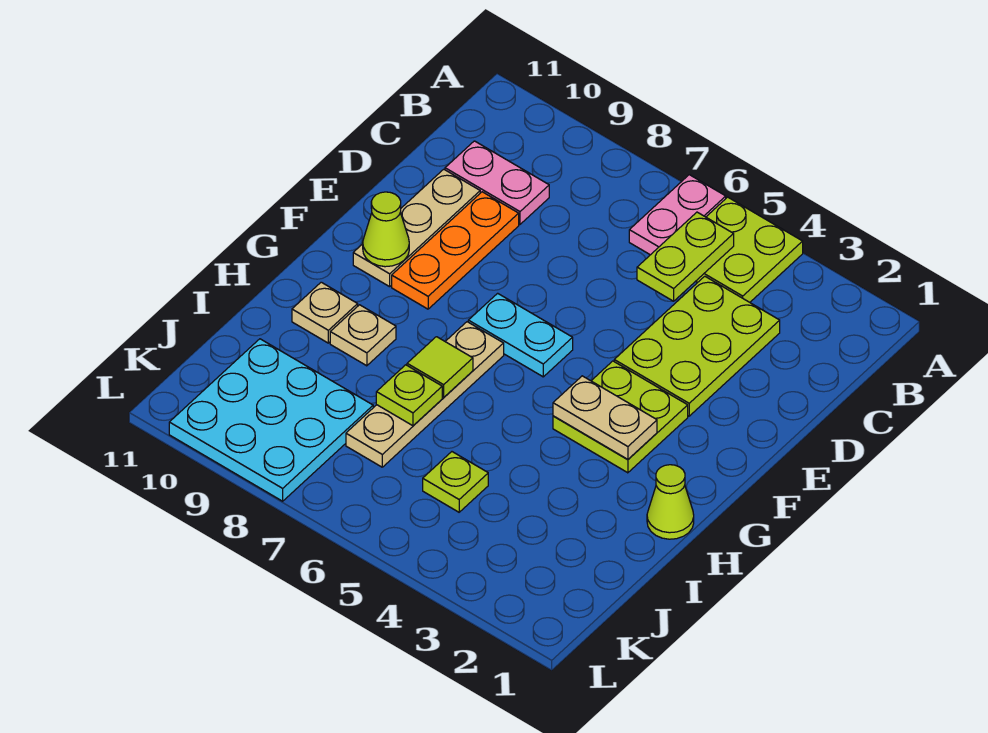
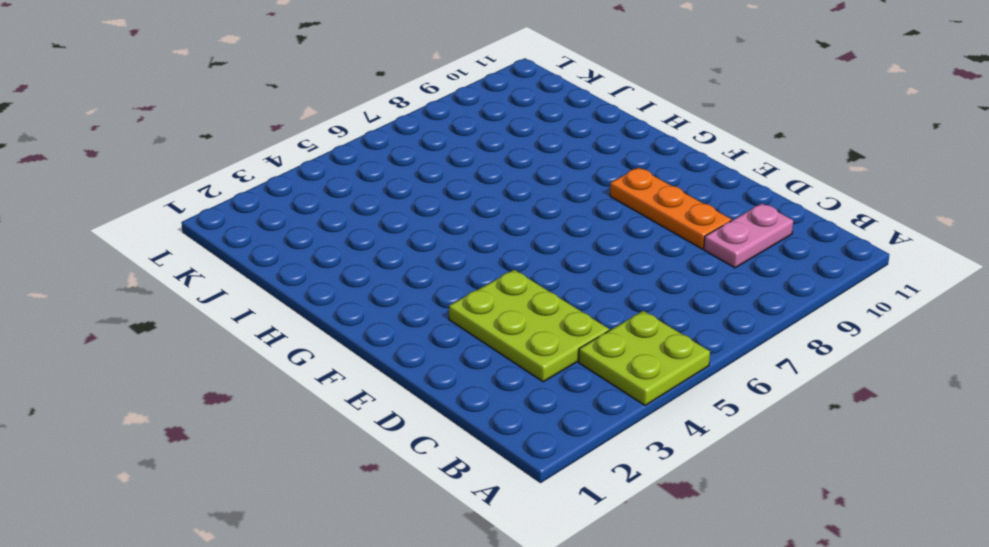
none -> pink plate A6:B6 level 1
none -> tan plate D10:F10 level 1
none -> lime plate F3:G4 level 1

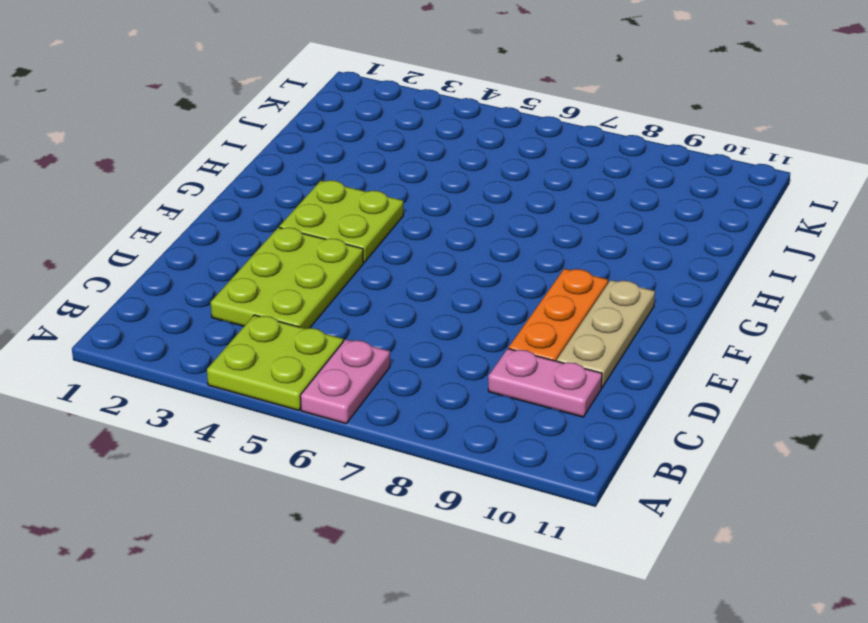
none -> cyan plate F6:F7 level 1
none -> tan plate G7:J7 level 1
none -> lime cone H1 level 1

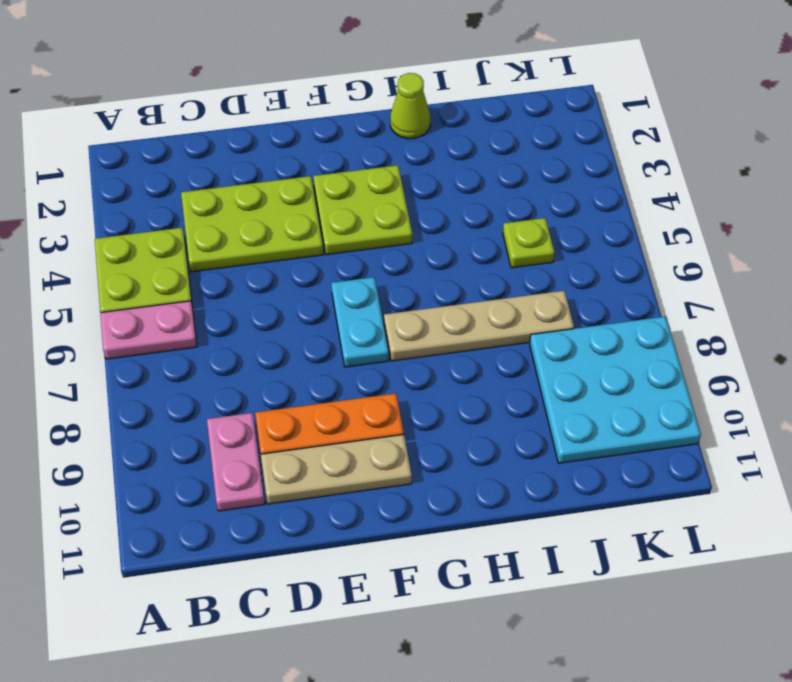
none -> tan plate H9 level 1
none -> tan plate H10 level 1
none -> lime plate B5:C5 level 2

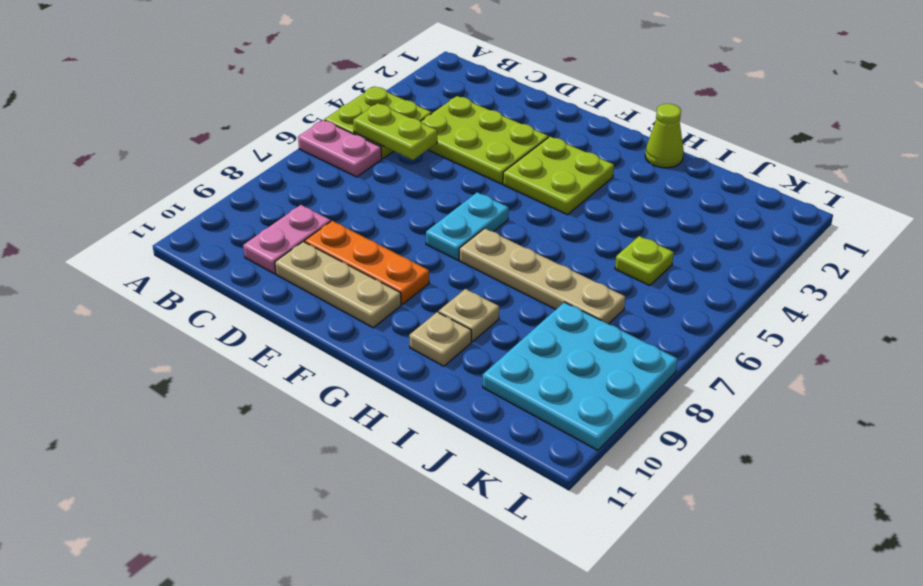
none -> lime cone F10 level 2
none -> tan plate G3:G4 level 2
none -> lime tile H7 level 2

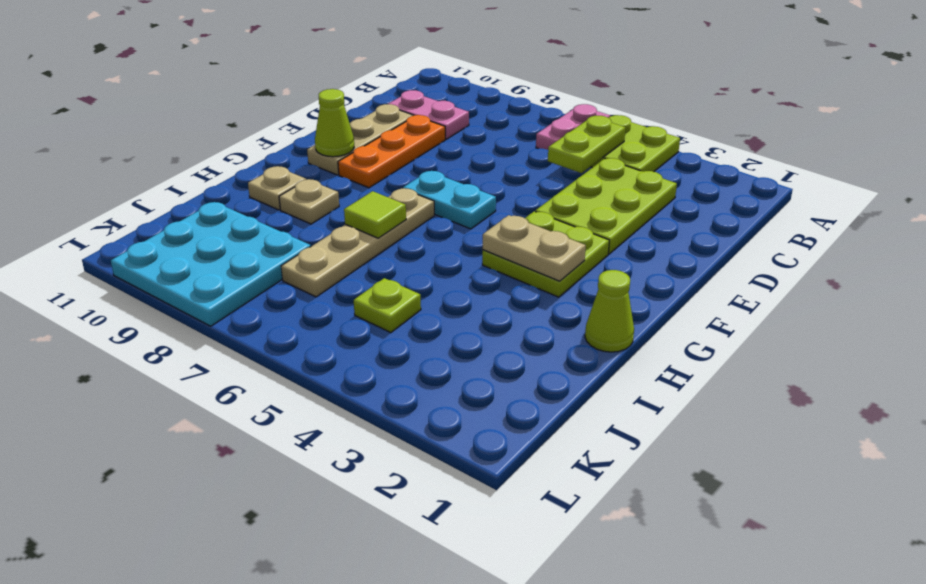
none -> lime plate I7 level 2

